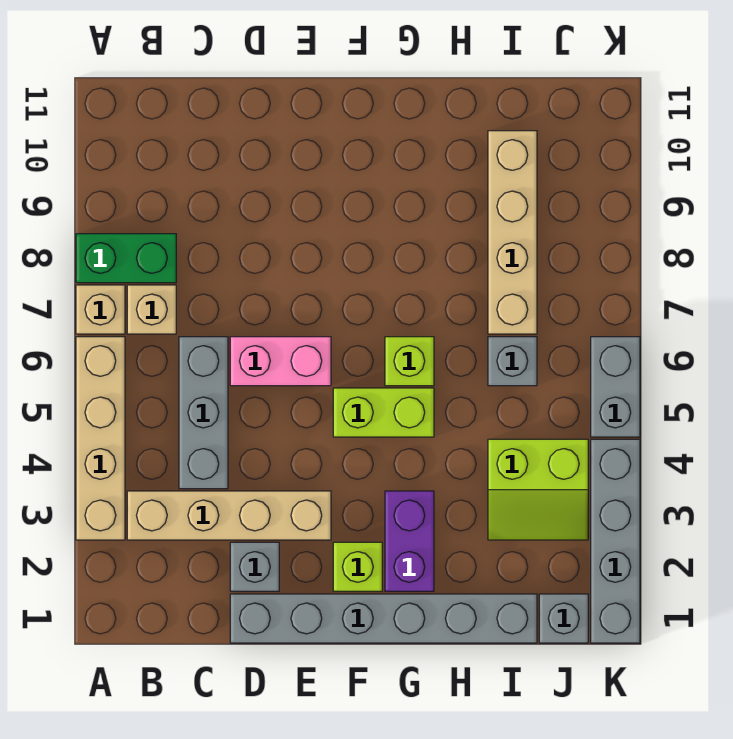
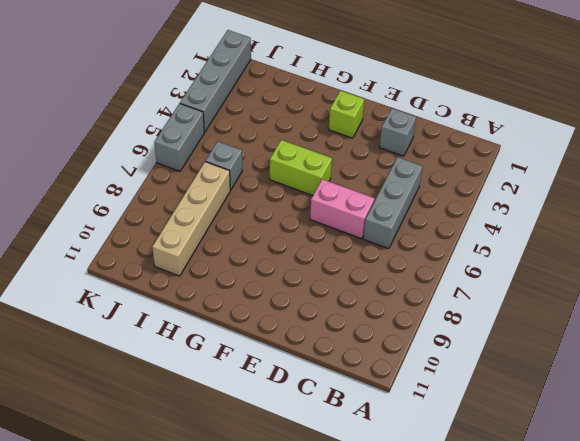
none -> tan brick A3:A6 level 1
none -> tan brick A7 level 1
none -> green brick A8:B8 level 1

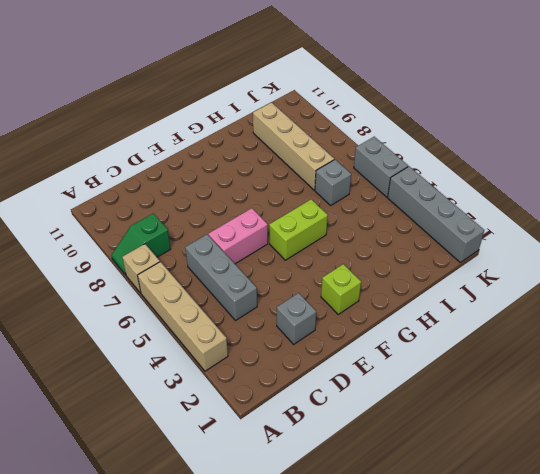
green slope A8:B8 level 1 top B -> green brick A8:B8 level 1
none -> tan brick B3:E3 level 1
none -> tan brick B7 level 1
none -> grey brick D1:I1 level 1

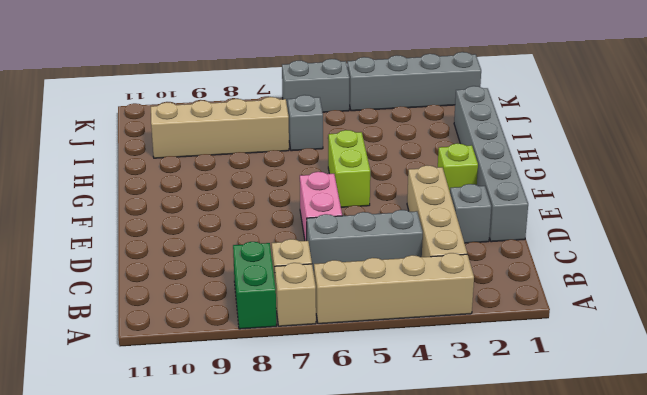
none -> purple brick G2:G3 level 1
none -> lime brick G6 level 1
none -> lime slope I3:J4 level 1 top 4

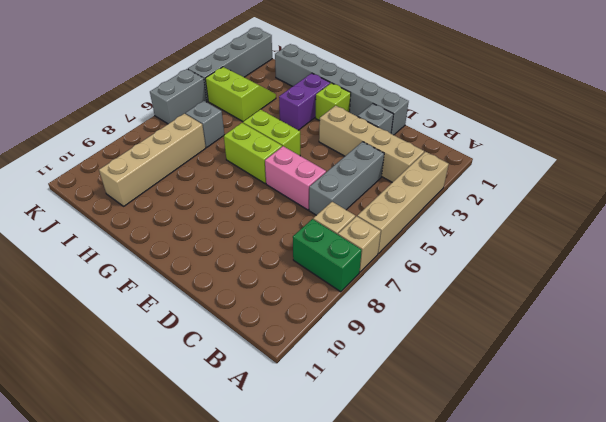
lime brick F6:G6 level 1 -> lime brick G6 level 1
none -> grey brick J1 level 1

